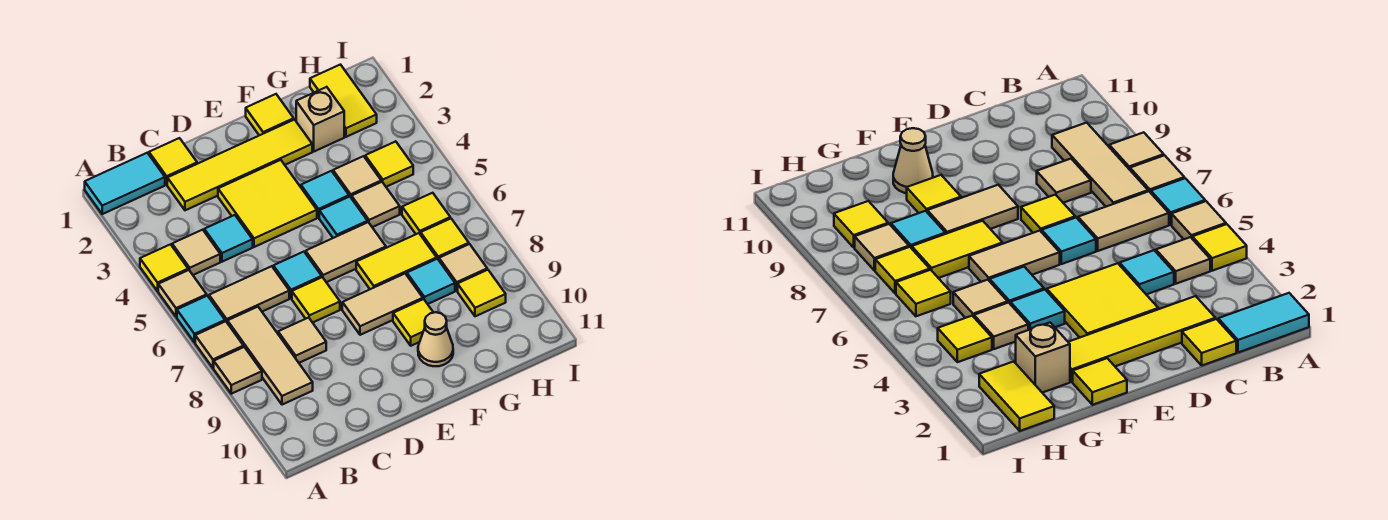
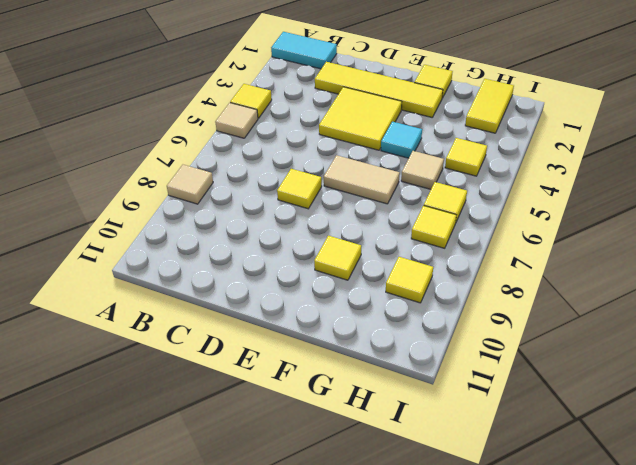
none -> cyan tile A6 level 1
none -> tan tile A7 level 1
none -> tan tile B4 level 1
none -> tan tile B6:C6 level 1

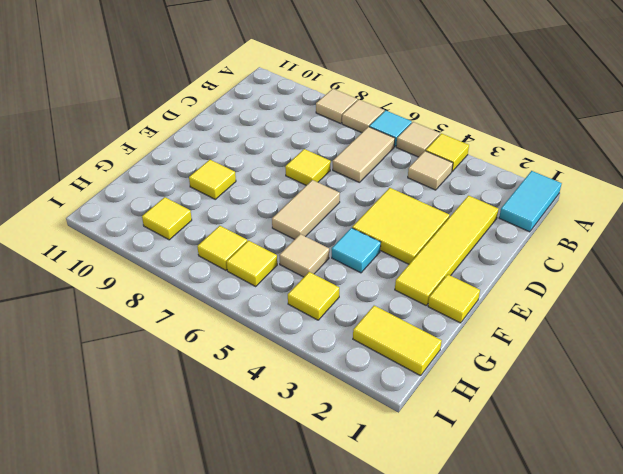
none -> tan tile B7:B9 level 1
none -> yellow tile C1 level 1
none -> cyan tile C4 level 1
none -> tan tile C8 level 1

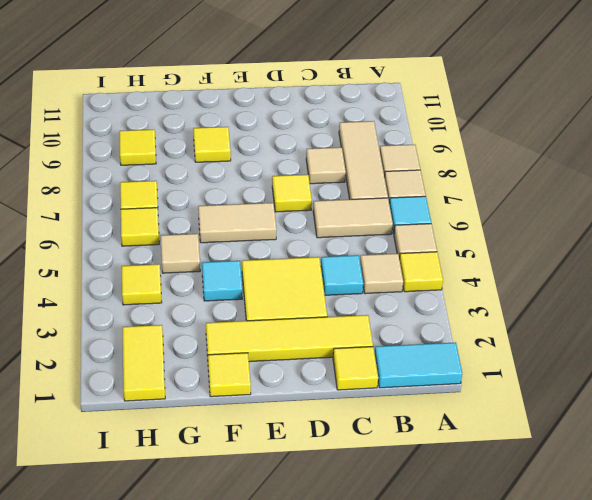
none -> cyan tile D6 level 1
none -> tan tile E8:F8 level 1
none -> cyan tile F5 level 1
none -> yellow tile F7:G7 level 1

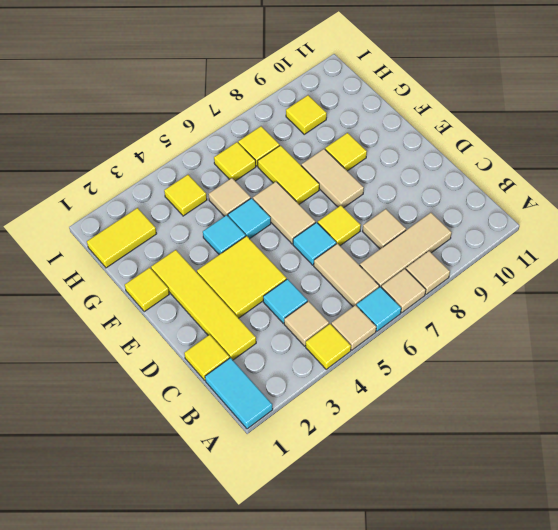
none -> tan cone F10 level 1
none -> tan brick G2 level 1
none -> tan tile G4 level 1
none -> cyan tile G8 level 1

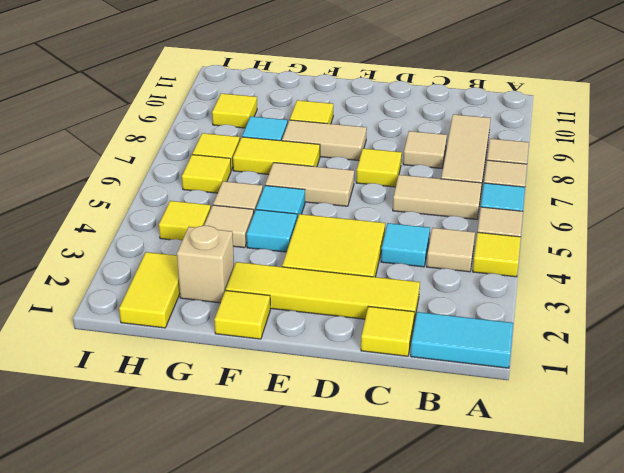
none -> cyan tile D6 level 1
none -> tan cone F10 level 1
none -> tan tile H8 level 1

